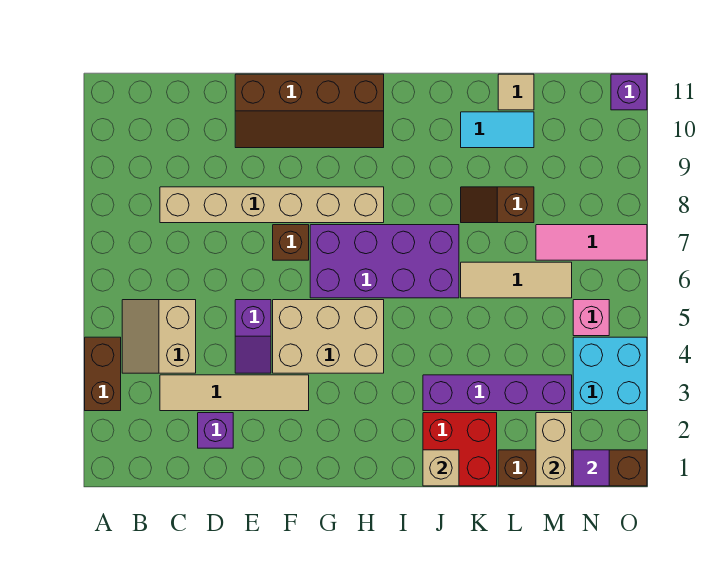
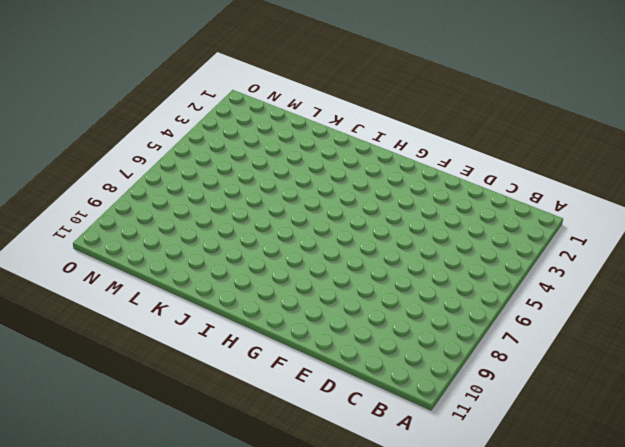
none -> brown brick A3:A4 level 1
none -> tan slope B4:C5 level 1 top C
none -> tan tile C3:F3 level 1

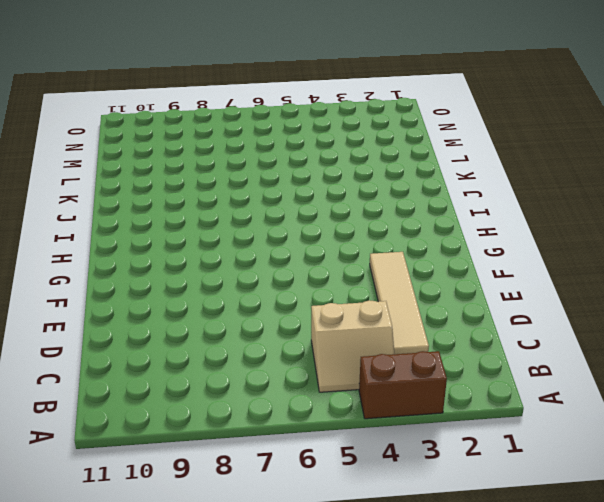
none -> tan brick C8:H8 level 1
none -> purple brick D2 level 1
none -> purple slope E4:E5 level 1 top 5

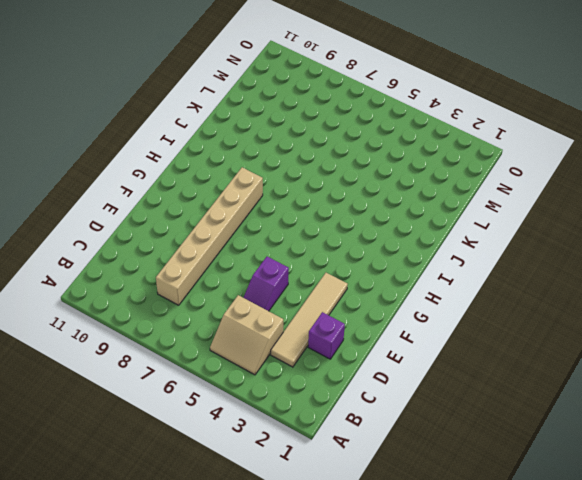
purple slope D5:E5 level 1 top E -> purple slope E4:E5 level 1 top 5
none -> brown brick A3:A4 level 1
none -> brown slope E10:H11 level 1 top 11
none -> tan brick F4:H5 level 1

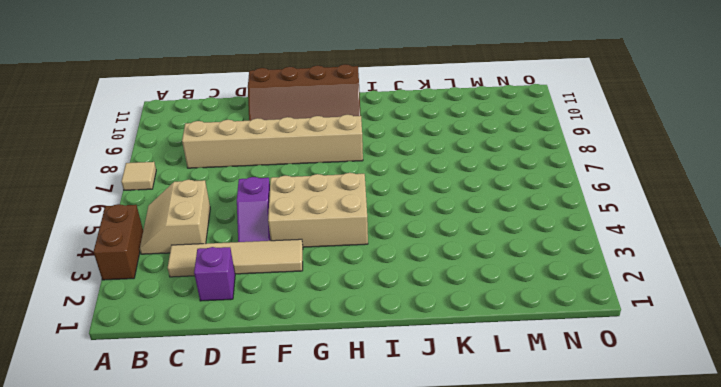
tan tile A7 level 1 -> tan tile L11 level 1
none -> brown brick F7 level 1
none -> purple brick G6:J7 level 1
none -> red brick J1:K2 level 1

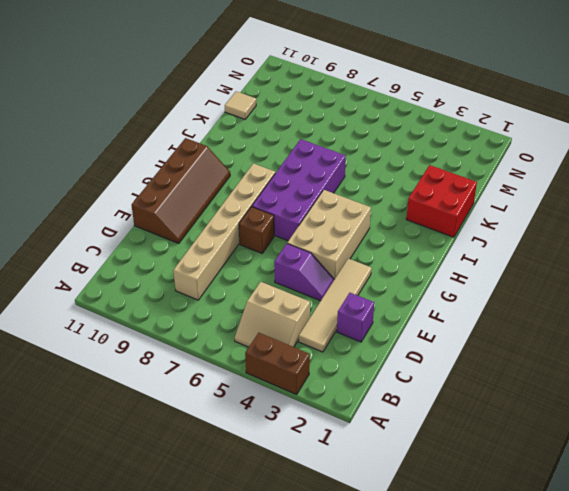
none -> purple brick J3:M3 level 1
none -> tan tile K6:M6 level 1
none -> brown slope K8:L8 level 1 top L

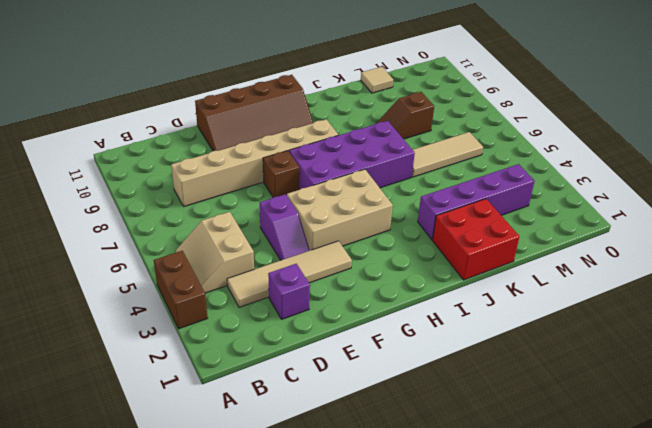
none -> cyan tile K10:L10 level 1
none -> brown brick L1:O1 level 1
none -> pink tile M7:O7 level 1

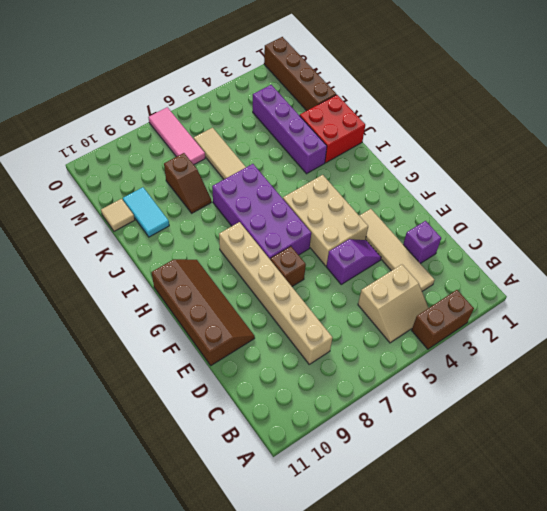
none -> cyan brick N3:O4 level 1
none -> pink brick N5 level 1
none -> purple brick O11 level 1

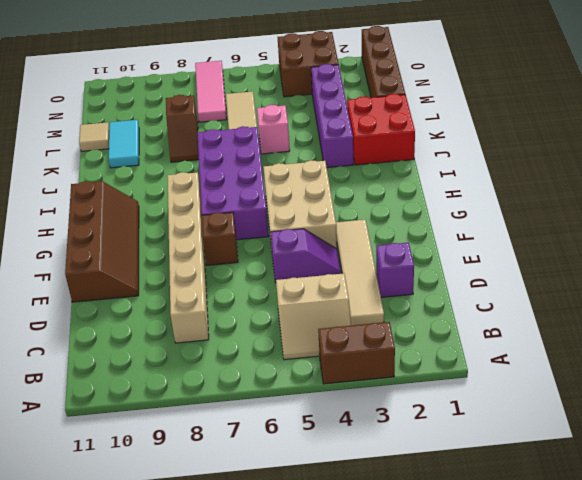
pink brick K5 level 1 -> pink brick N5 level 1
brown brick N3:O4 level 1 -> cyan brick N3:O4 level 1
none -> purple brick O11 level 1
none -> tan brick J1 level 2
none -> tan brick M1:M2 level 2

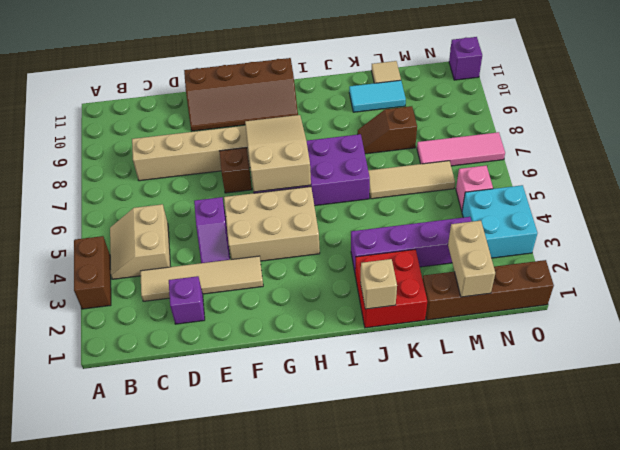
tan slope G6:H8 level 2 top 6 -> none
none -> purple tile N1 level 2

